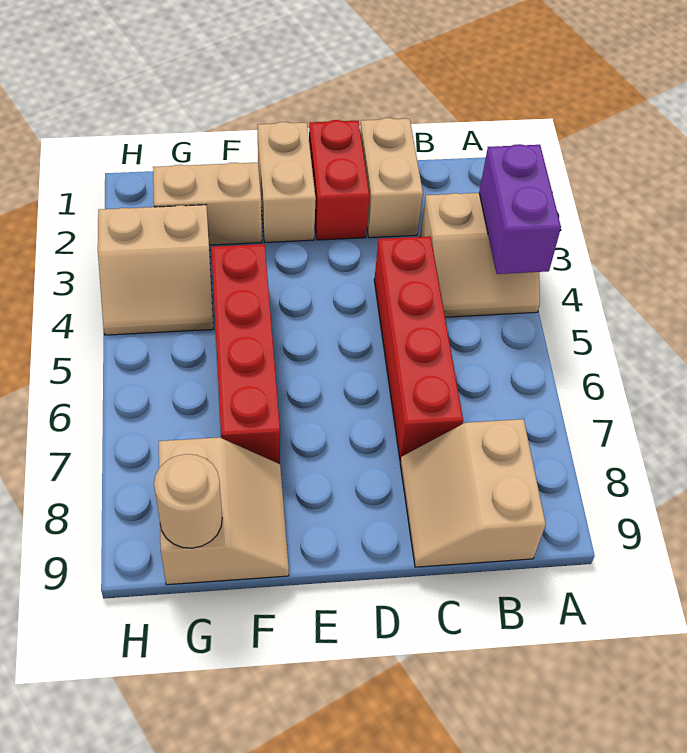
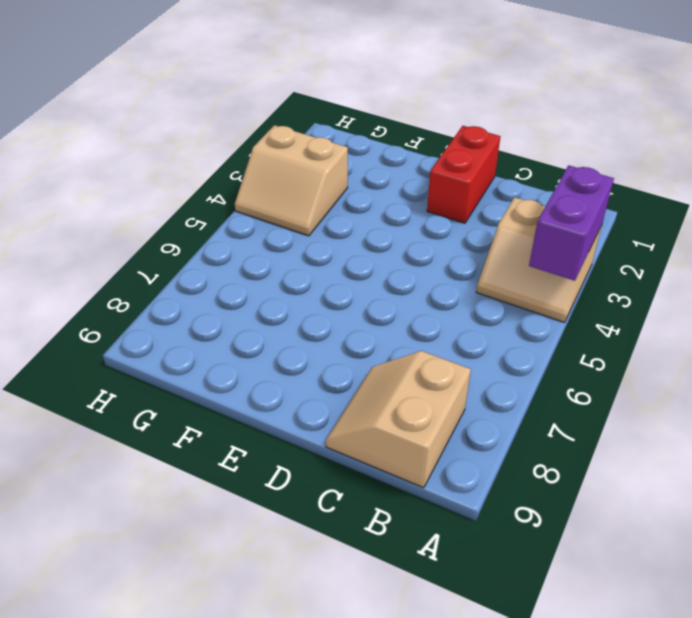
none -> tan brick C1:C2 level 1
none -> red brick C4:C7 level 1
none -> tan brick E1:E2 level 1

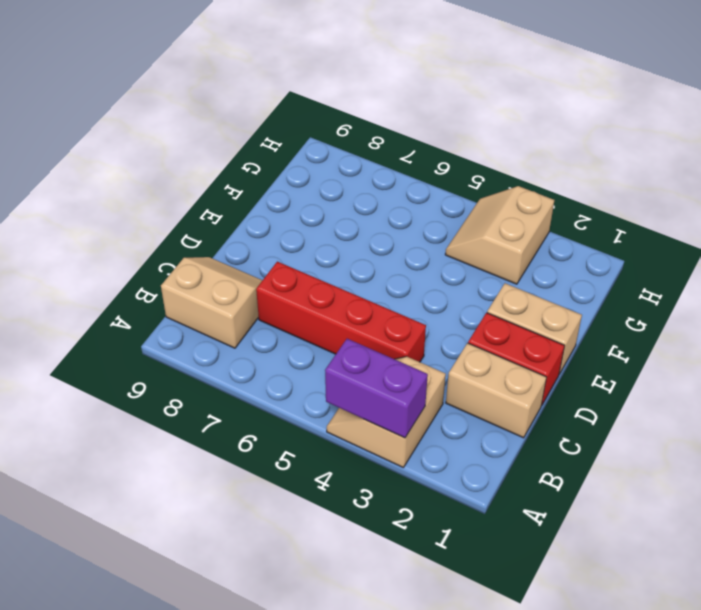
none -> tan brick F2:G2 level 1
none -> red brick F4:F7 level 1
none -> tan slope F8:G9 level 1 top G

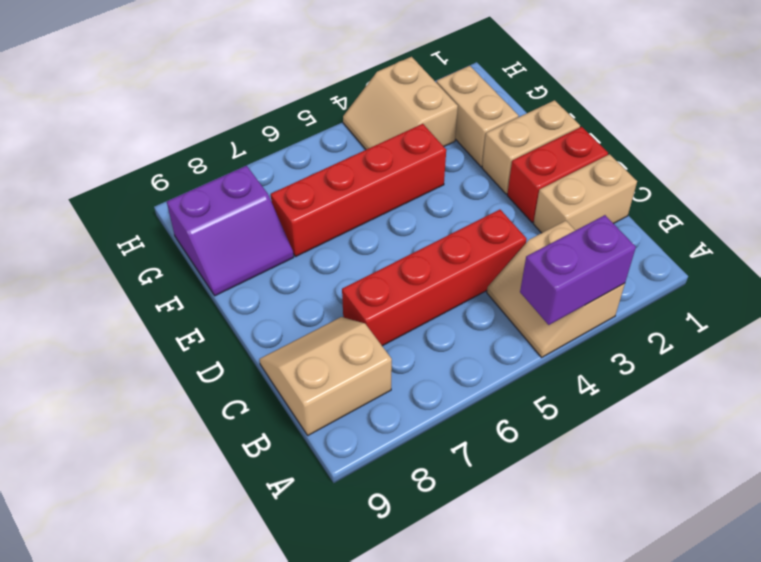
purple slope F8:G9 level 1 top G -> tan slope F8:G9 level 1 top G
none -> tan round brick G9 level 2

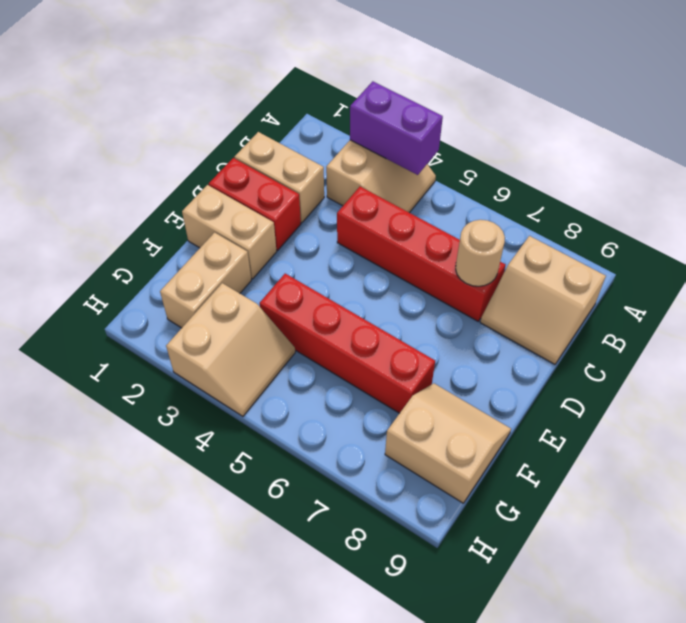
tan round brick C7 level 2 -> tan round brick G9 level 2

